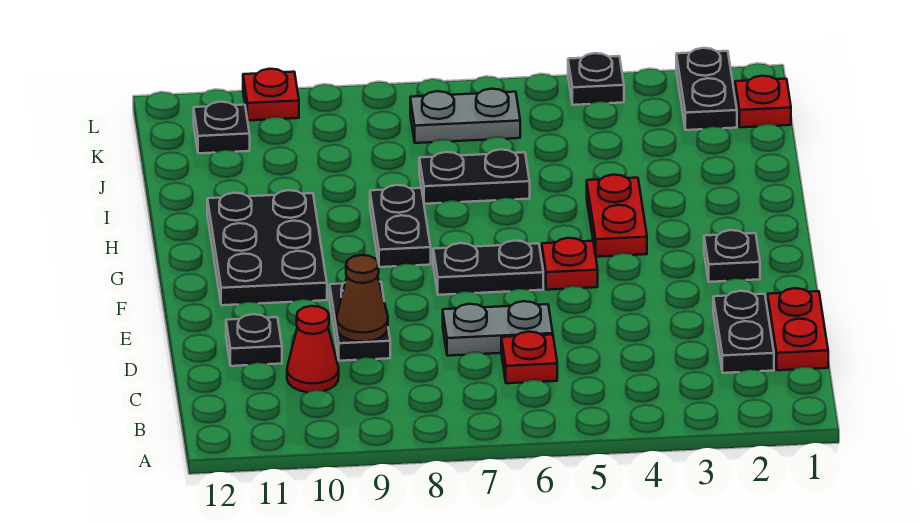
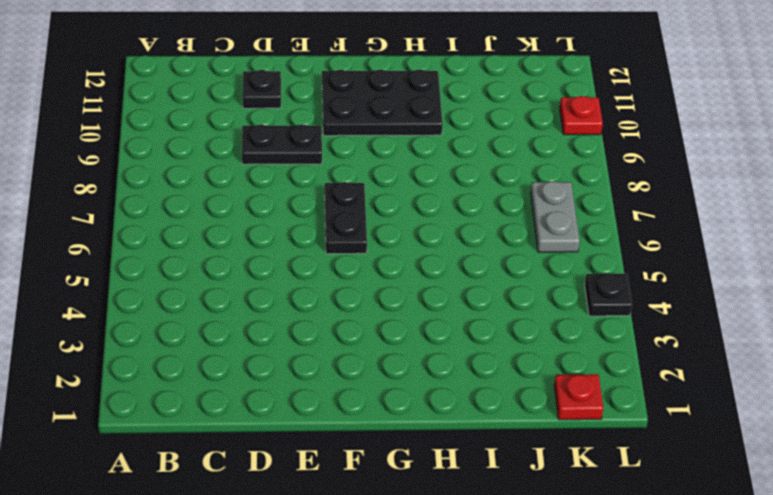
none -> red plate C1:D1 level 1
none -> black plate C2:D2 level 1
none -> red plate C6 level 1

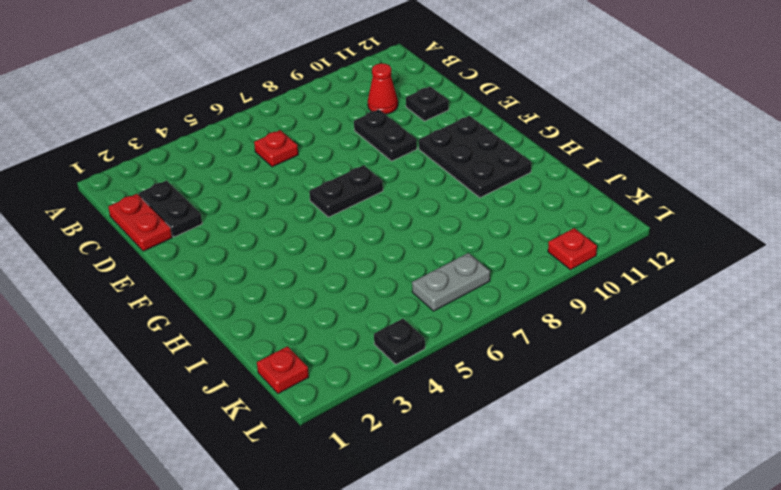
none -> grey plate D6:D7 level 1
none -> black plate F2 level 1
none -> red plate F5 level 1

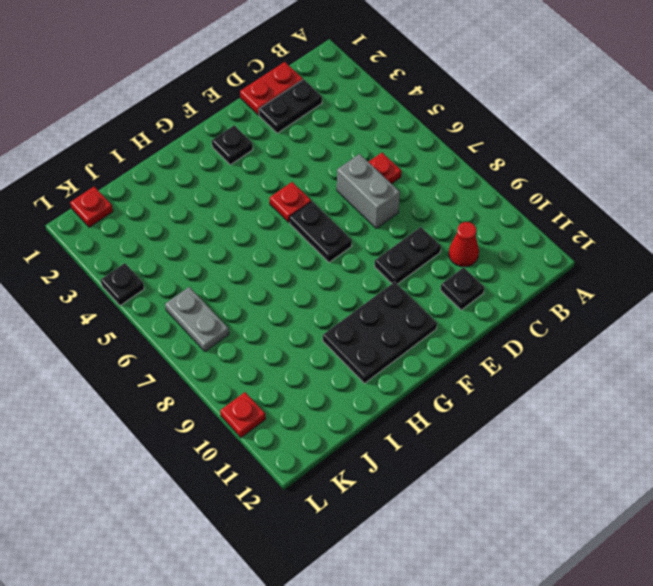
grey brick D6:D7 level 1 -> grey plate D6:D7 level 1
none -> red plate G4:H4 level 1
none -> black plate G8:H8 level 1
none -> black plate I6:I7 level 1

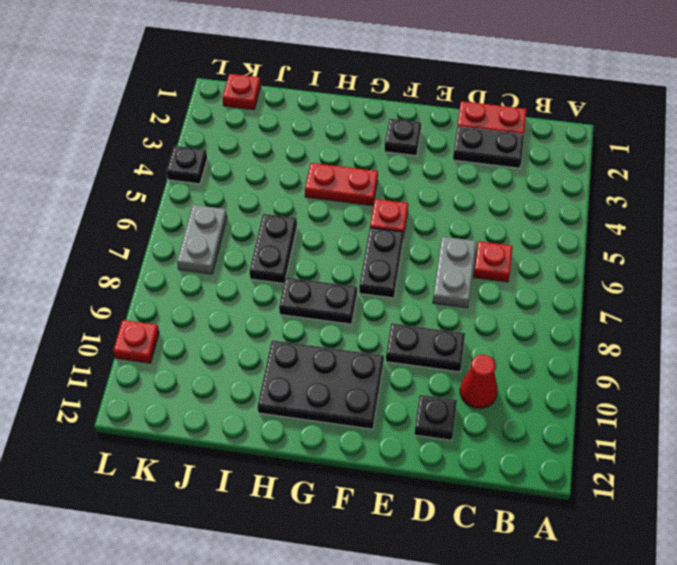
none -> black plate K2:L2 level 1
none -> black plate K11 level 1
none -> brown cone D9 level 2

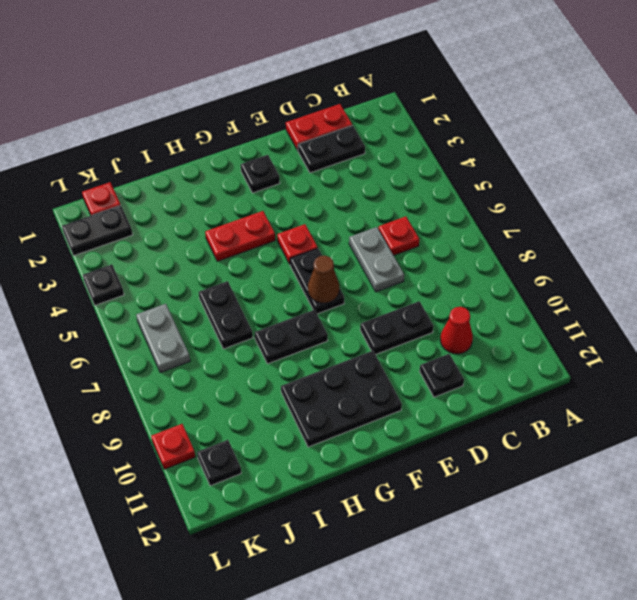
brown cone F7 level 2 -> brown cone D9 level 2

